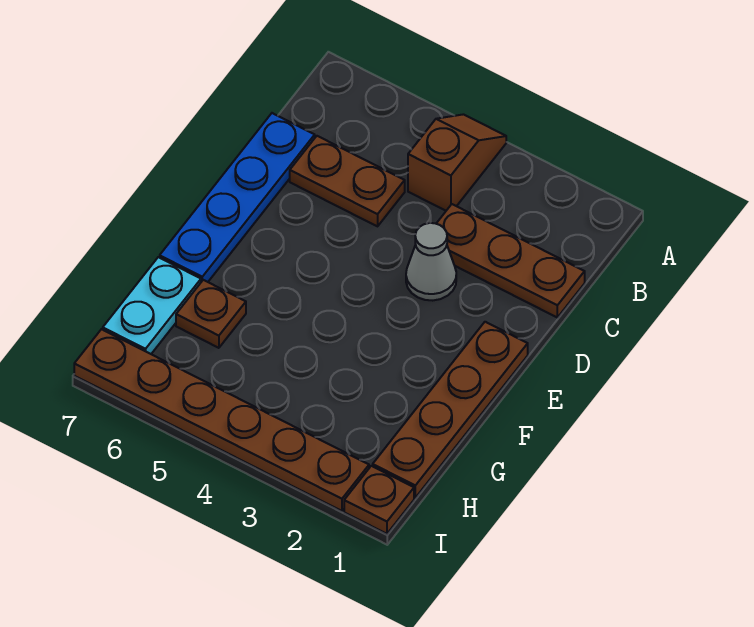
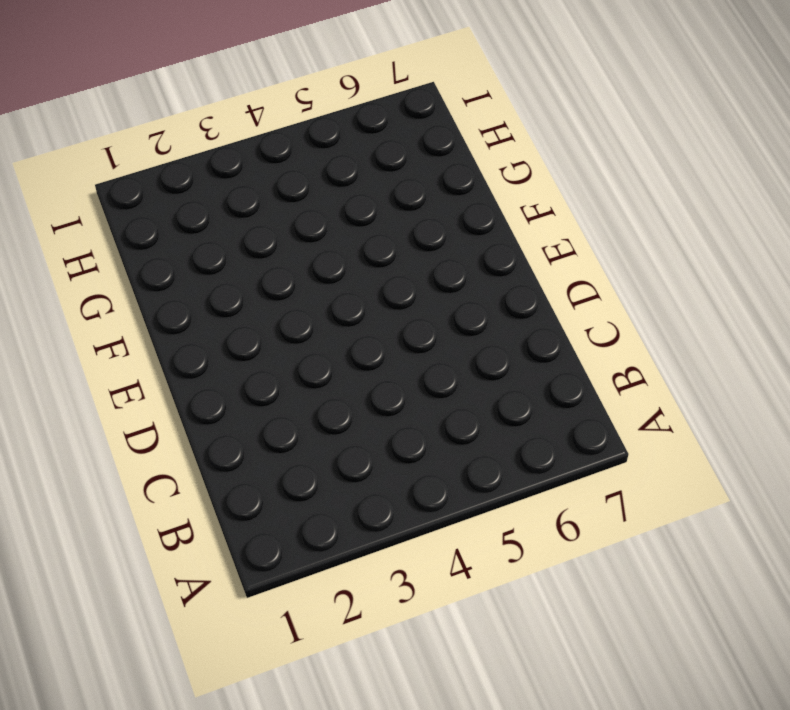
none -> brown slope A4:B4 level 1 top B
none -> brown plate C1:C3 level 1

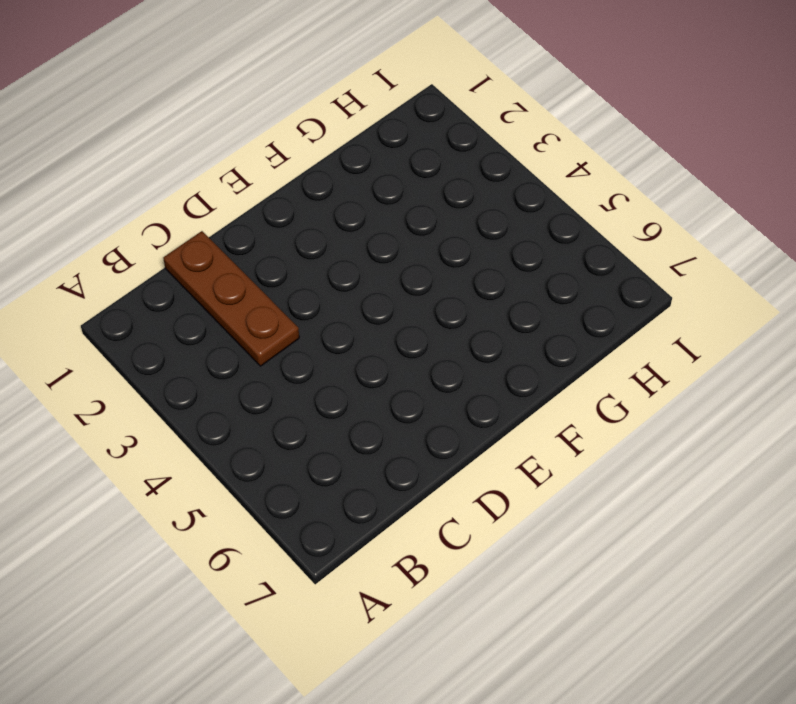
none -> brown slope A4:B4 level 1 top B
none -> brown plate C5:C6 level 1

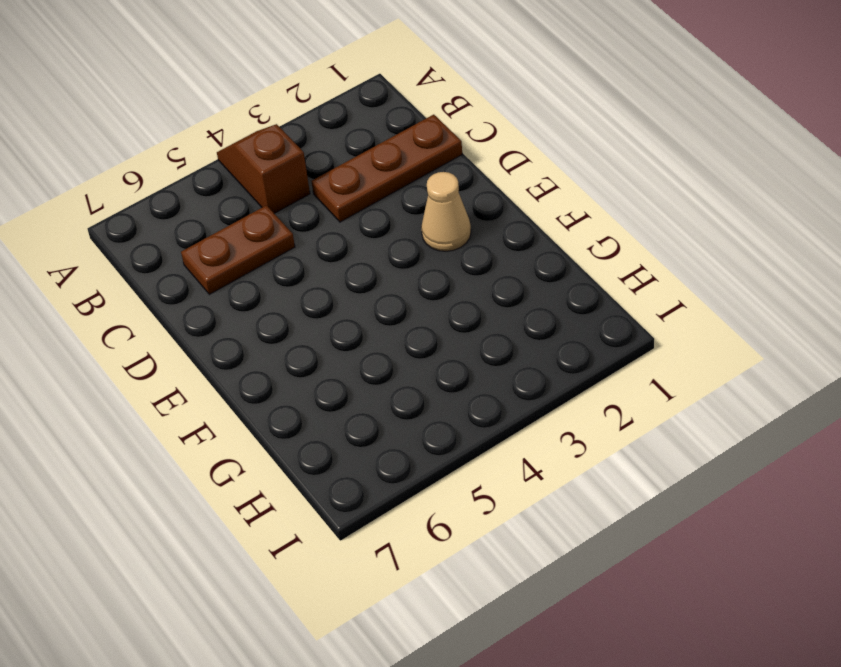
tan cone E2 level 1 -> none
none -> blue plate C7:F7 level 1
none -> grey cone D3 level 1

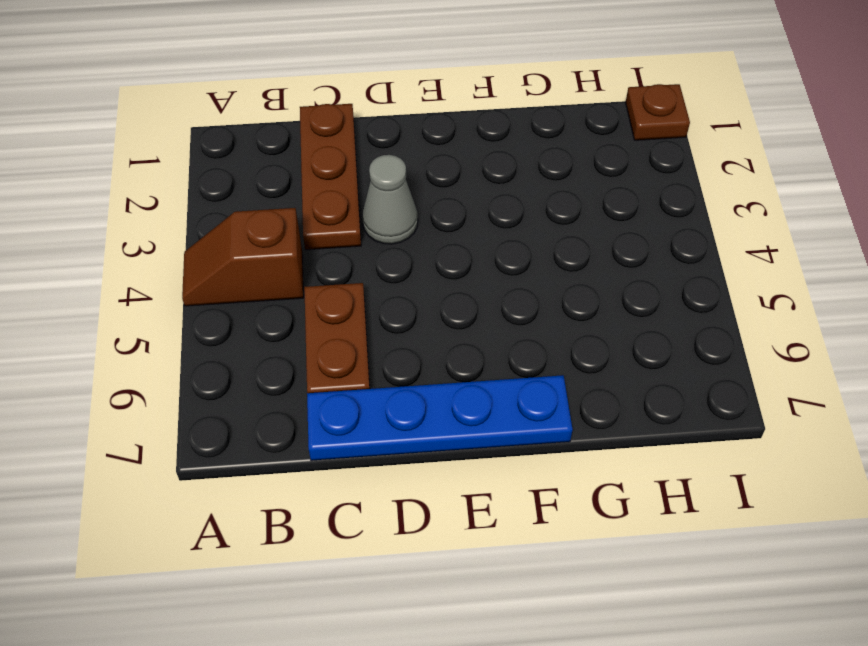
none -> brown plate E1:H1 level 1
none -> brown plate G6 level 1

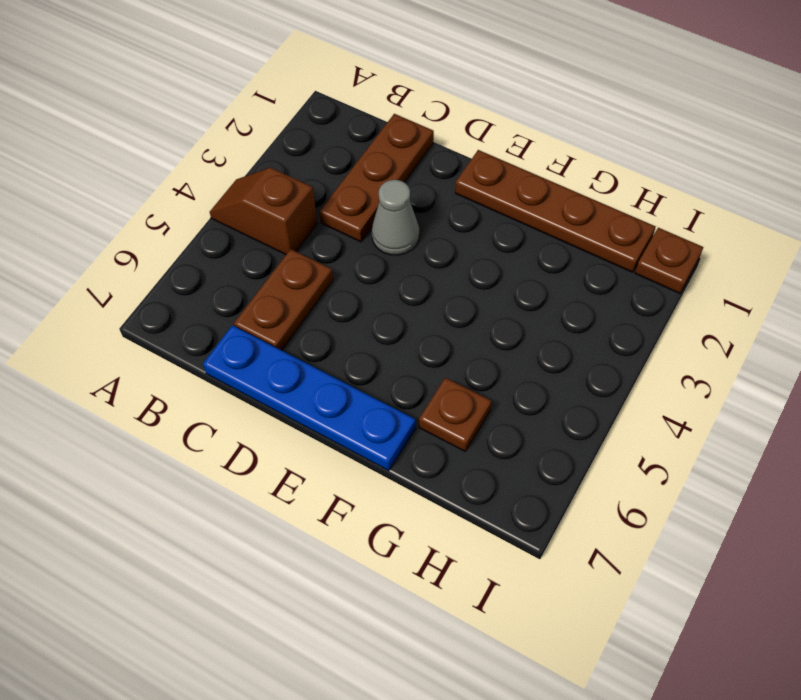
none -> cyan plate G7:H7 level 1
none -> brown plate I2:I7 level 1

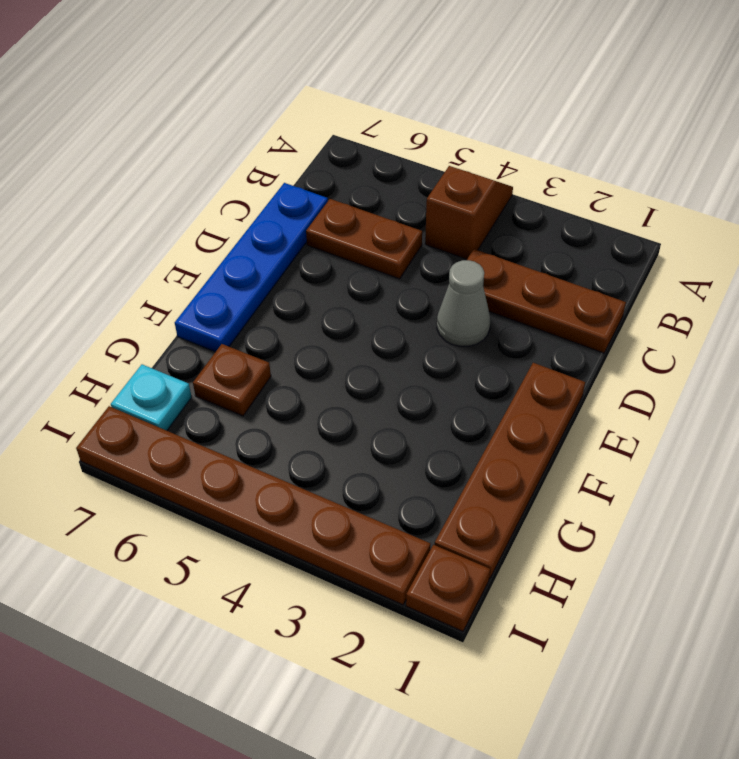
cyan plate H7 level 1 -> cyan plate G7:H7 level 1

